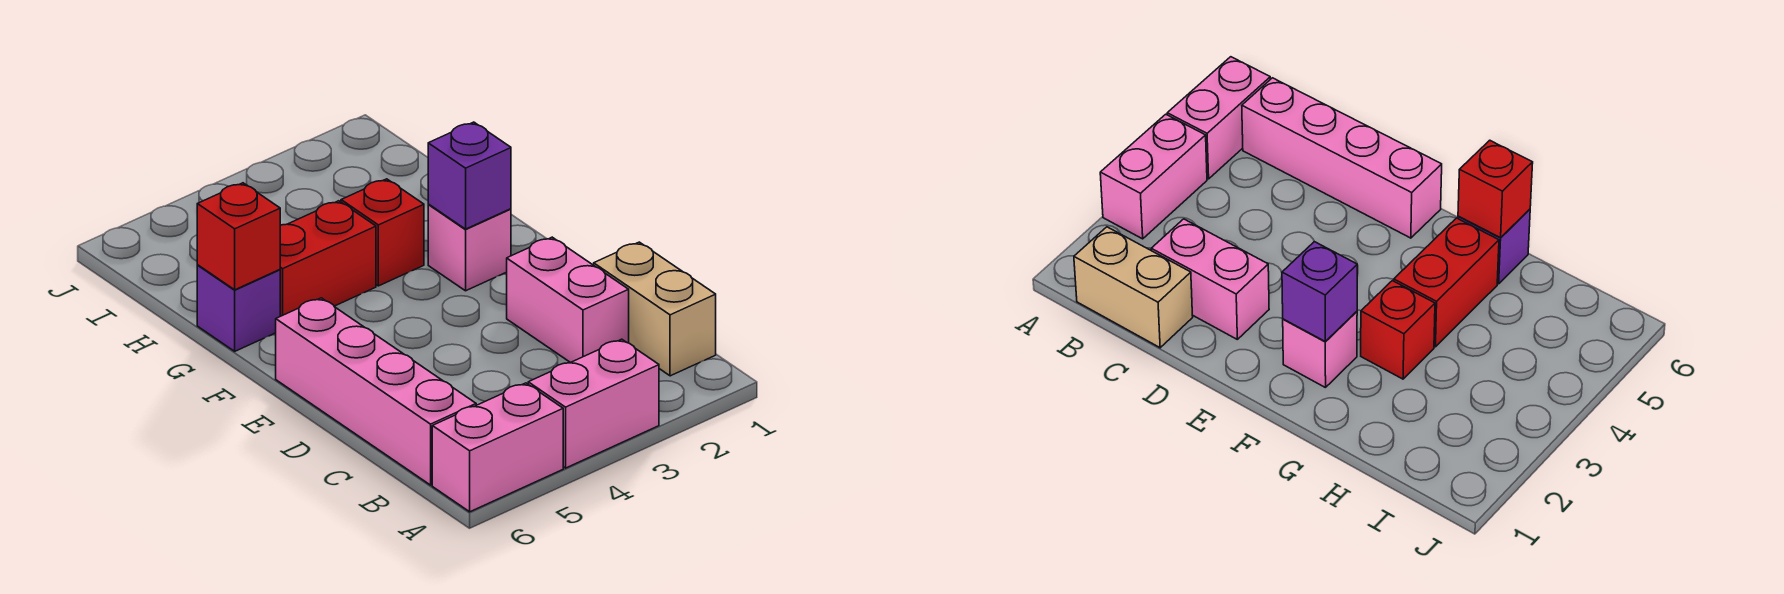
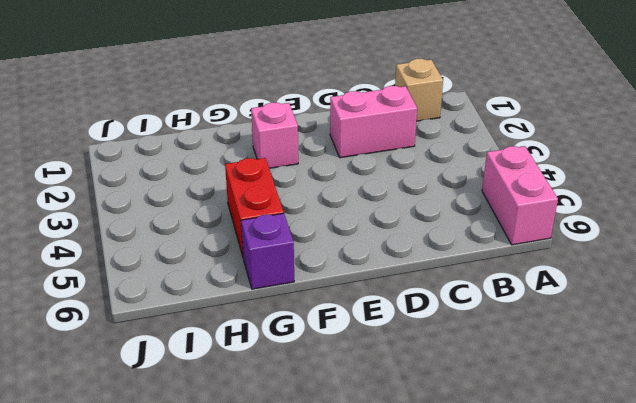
tan brick B1 level 1 -> tan brick B1:C1 level 1
none -> pink brick A3:A4 level 1
none -> pink brick B6:E6 level 1

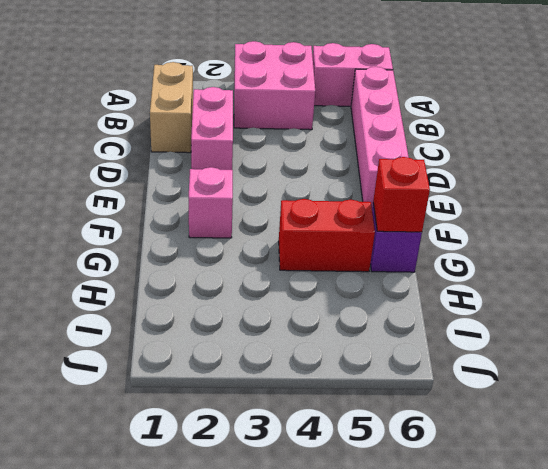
pink brick A3:B4 level 1 -> pink brick A3:A4 level 1
none -> red brick G3 level 1
none -> purple brick F2 level 2

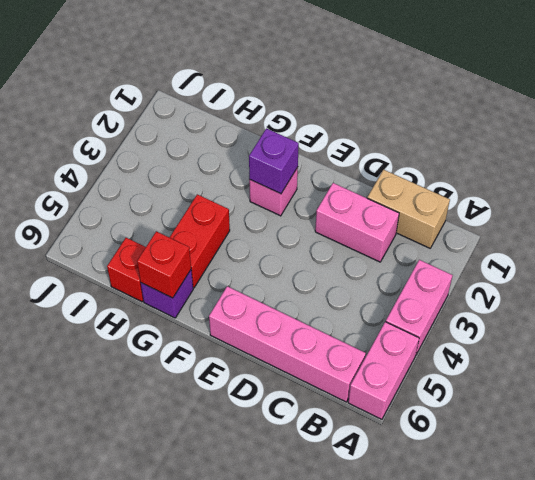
red brick H6 level 1 -> red brick G3 level 1

